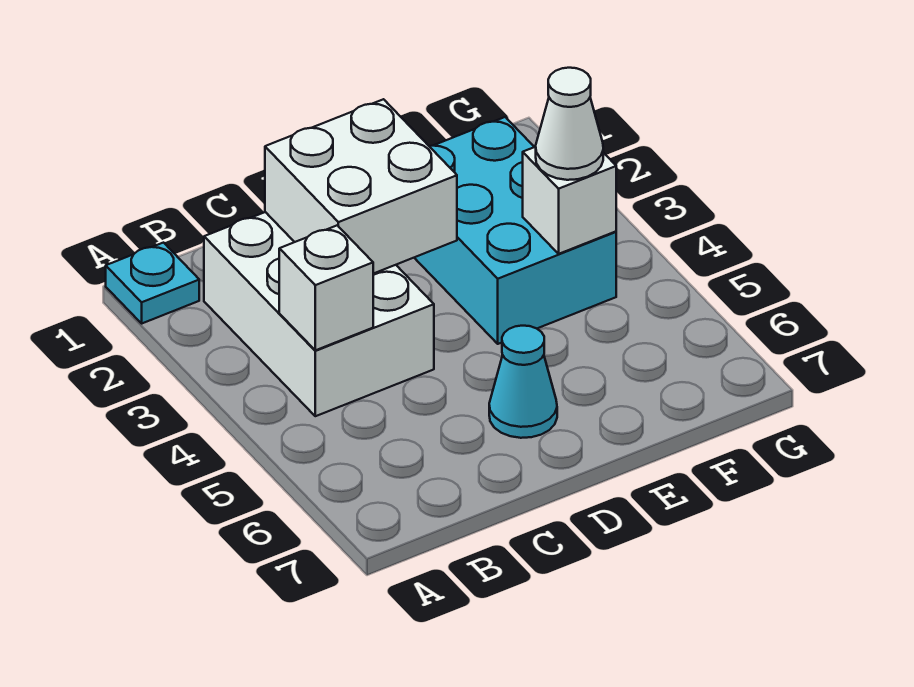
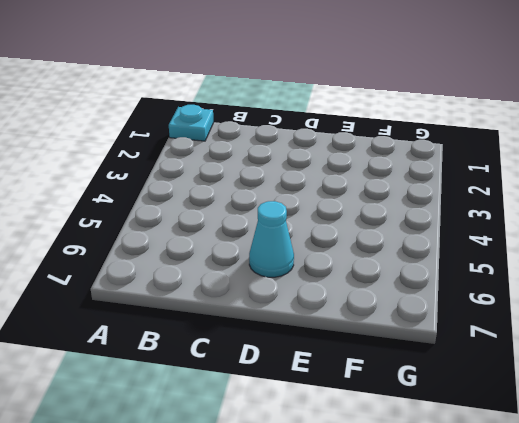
none -> white brick B2:C4 level 1
none -> cyan brick E2:F4 level 1

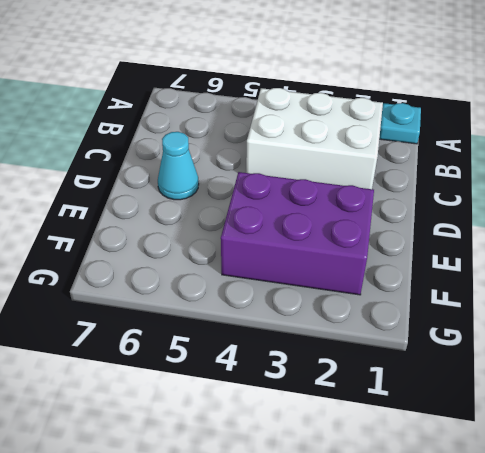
purple brick E2:F4 level 1 -> cyan brick E2:F4 level 1
none -> white brick B4 level 2
none -> white brick C2:D3 level 2

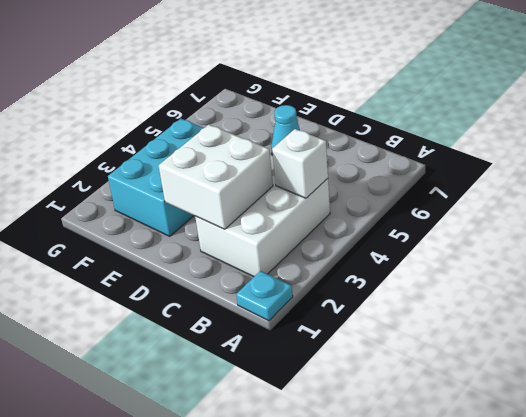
none -> white brick F4 level 2
none -> white cone F4 level 3

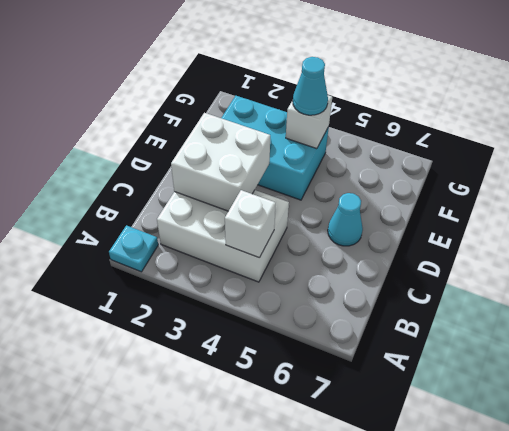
cyan cone F4 level 3 -> white cone F4 level 3

